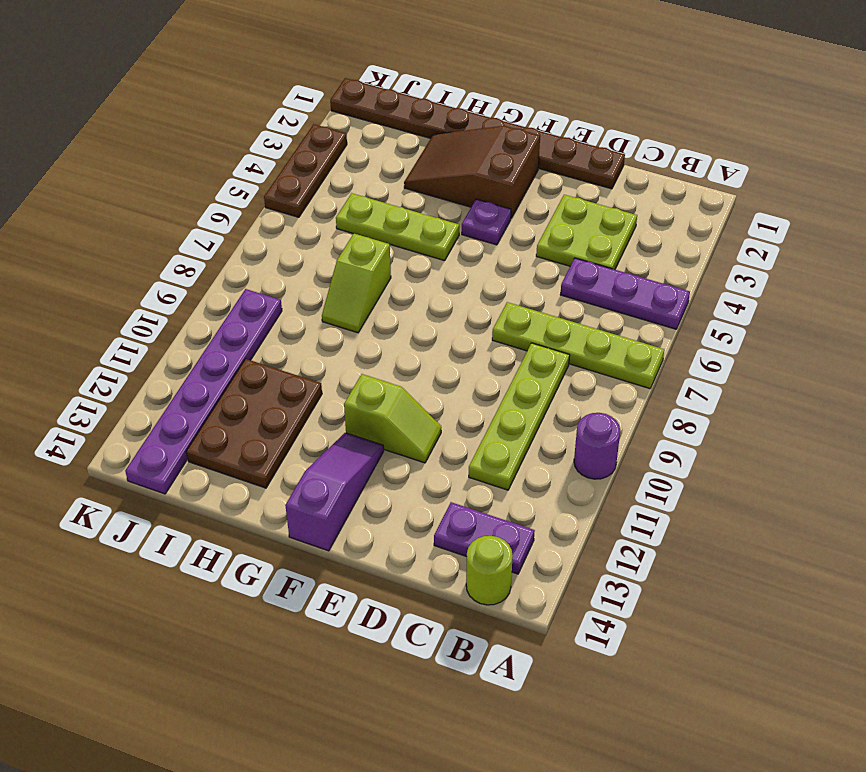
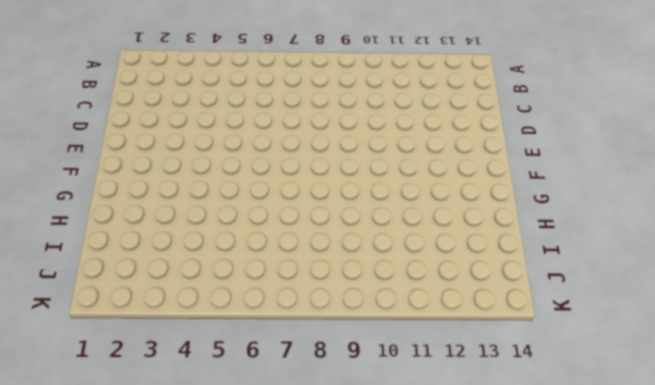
none -> purple plate A5:C5 level 1
none -> lime plate A7:D7 level 1
none -> purple round brick A10 level 1

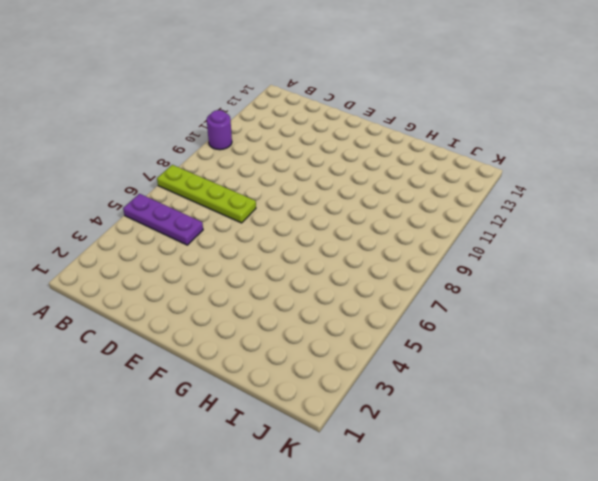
none -> purple plate B13:C13 level 1
none -> lime round brick B14 level 1
none -> lime plate C3:D4 level 1

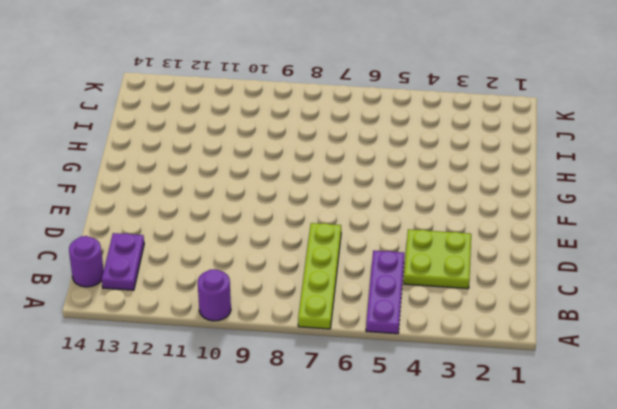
purple round brick B14 level 1 -> lime round brick B14 level 1
none -> lime plate C8:C11 level 1
none -> brown plate D1:K1 level 1
none -> lime slope E11:F11 level 1 top F

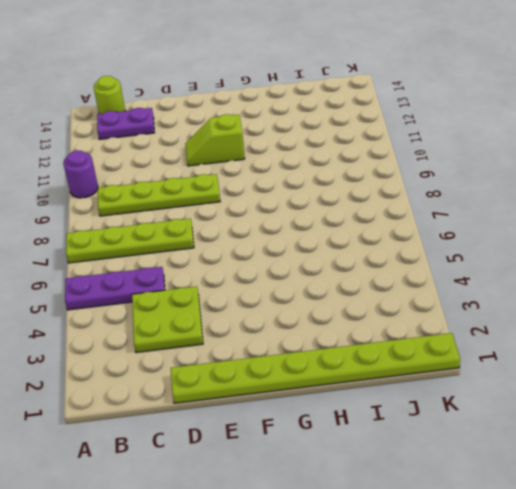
lime plate B9:E9 level 1 -> lime plate C8:C11 level 1
lime plate D1:K1 level 1 -> brown plate D1:K1 level 1
none -> brown slope F2:H3 level 1 top F
none -> purple plate F4 level 1
none -> purple slope F12:F14 level 1 top 14

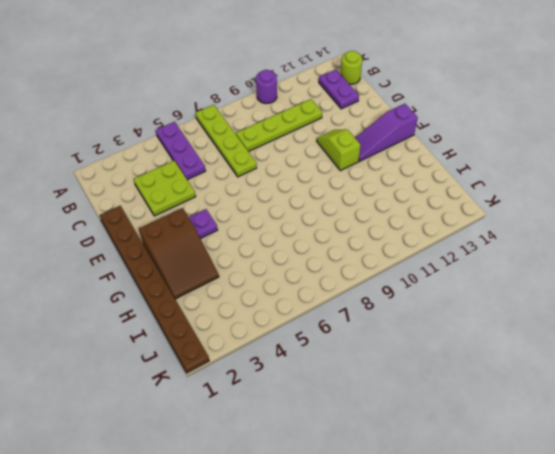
none -> lime plate G5:I5 level 1
none -> lime slope H7:H8 level 1 top 7
none -> brown plate H11:I13 level 1

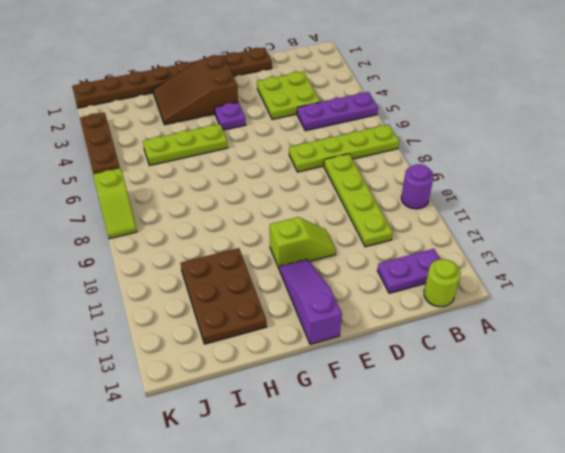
lime slope K7:K8 level 1 top 7 -> lime slope H7:H8 level 1 top 7
none -> purple plate J9:J14 level 1

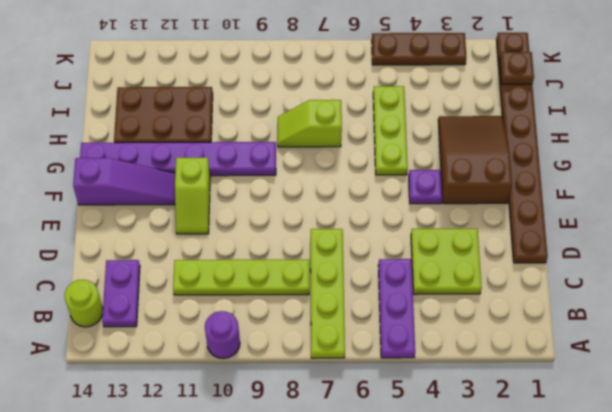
purple plate G9:G14 level 1 -> purple plate J9:J14 level 1
brown plate J1 level 2 -> none

